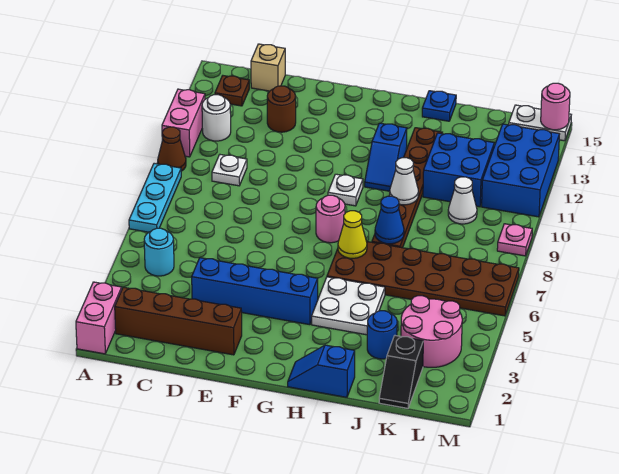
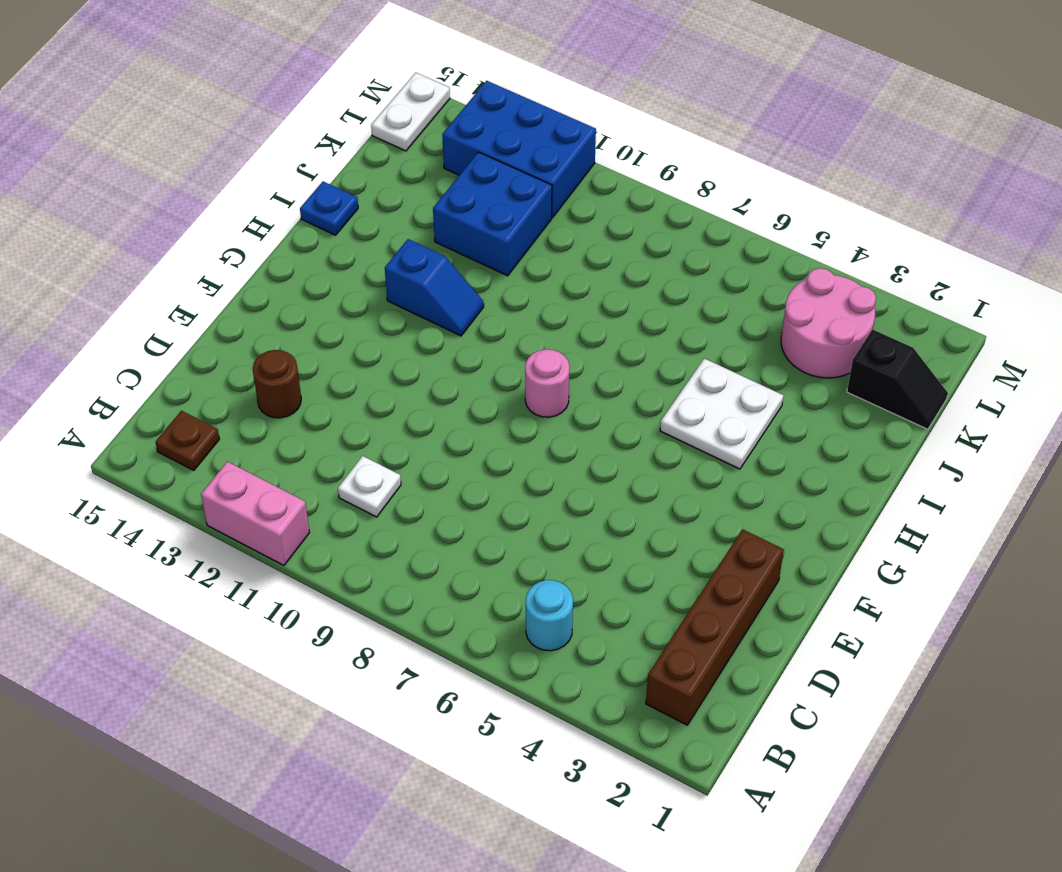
none -> pink brick A1:A2 level 1
none -> cyan plate A7:A9 level 1
none -> brown cone A10 level 1
none -> white round brick B12 level 1

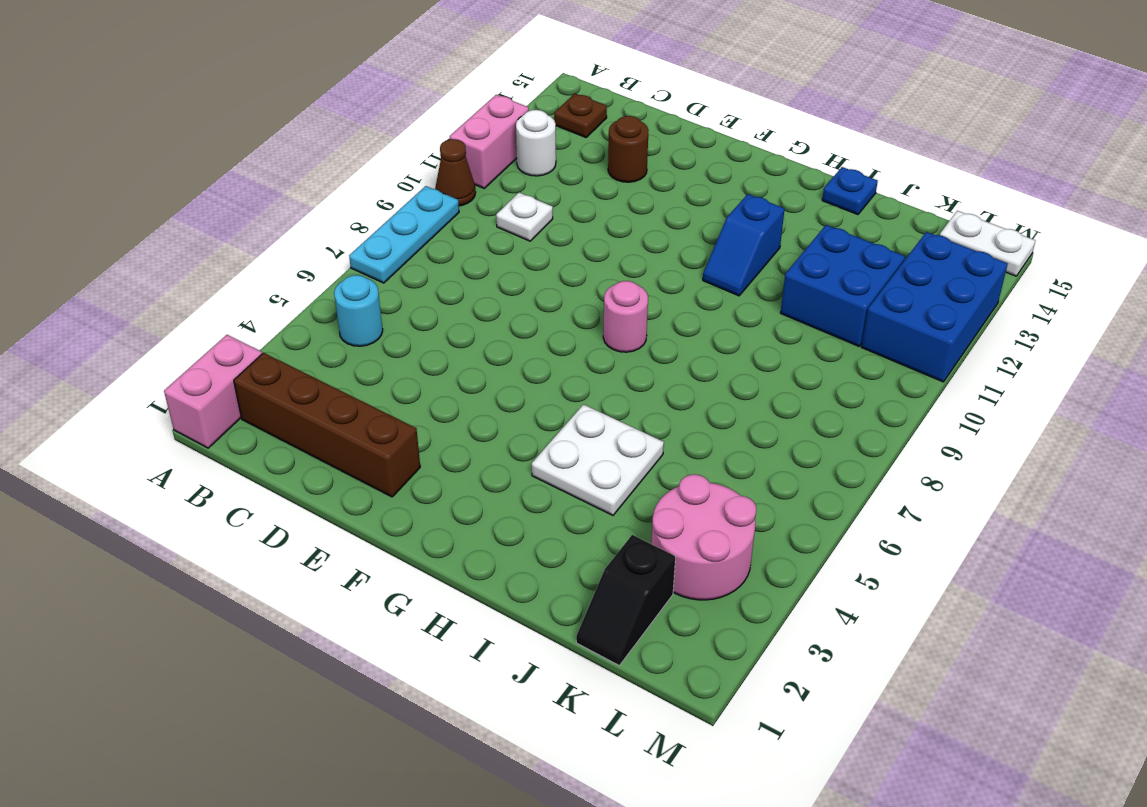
none -> tan brick C15 level 1
none -> blue brick D4:G4 level 1
none -> white plate G10 level 1
none -> blue slope H1:I1 level 1 top I

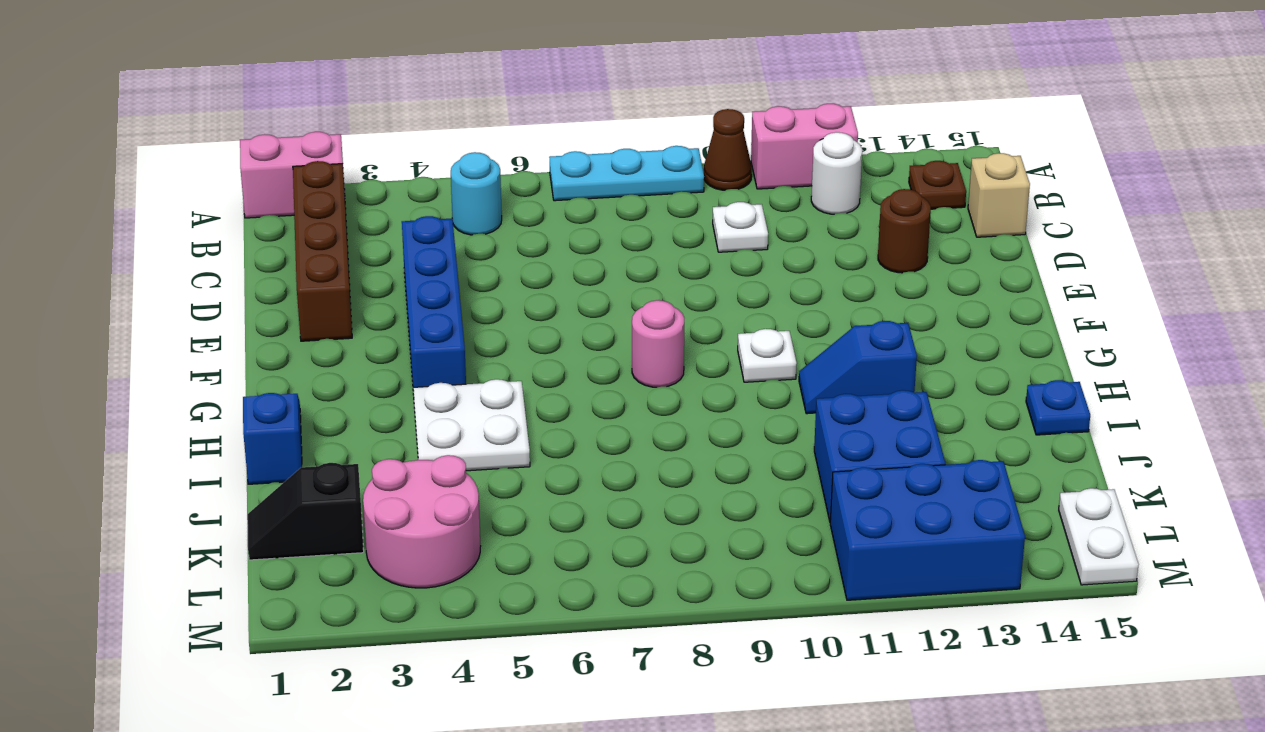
none -> brown plate H6:M7 level 1
none -> brown plate I8:I13 level 1
none -> blue round brick J3 level 1
none -> white cone K10 level 1

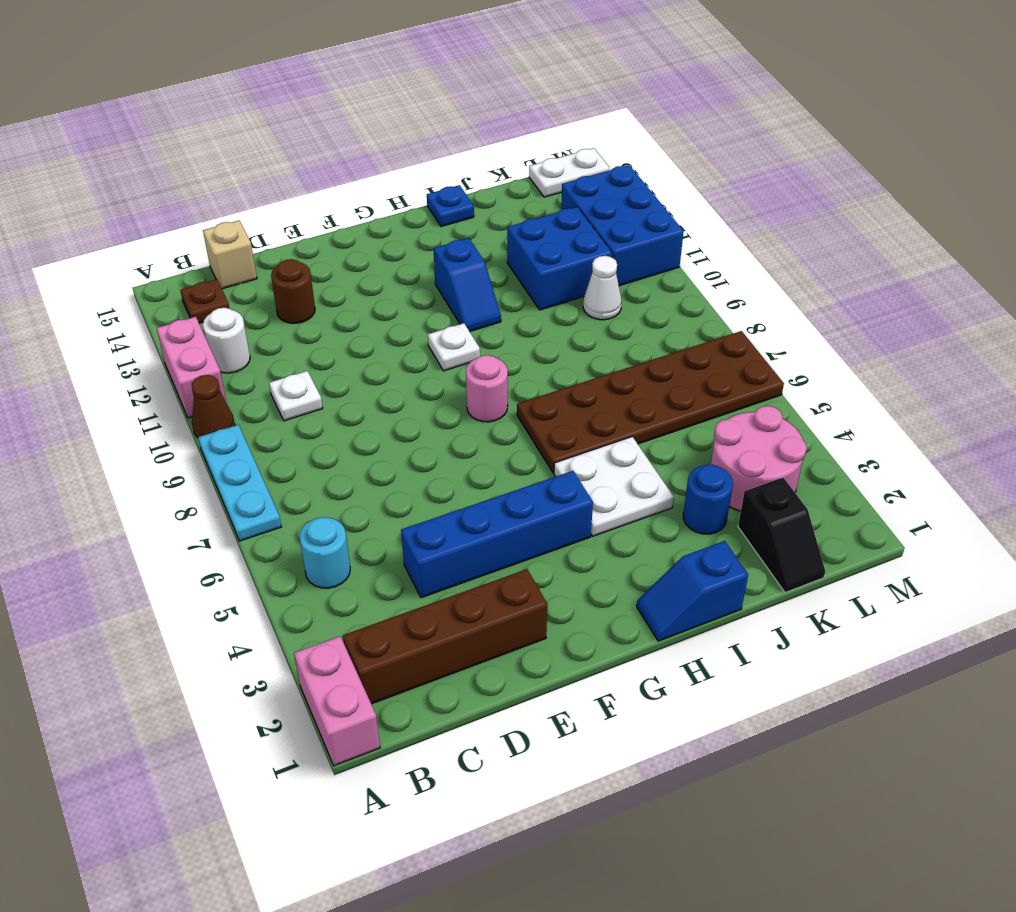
none -> brown plate I8:I13 level 1
none -> pink plate M9 level 1
none -> yellow cone H7 level 2
none -> blue cone I8 level 2

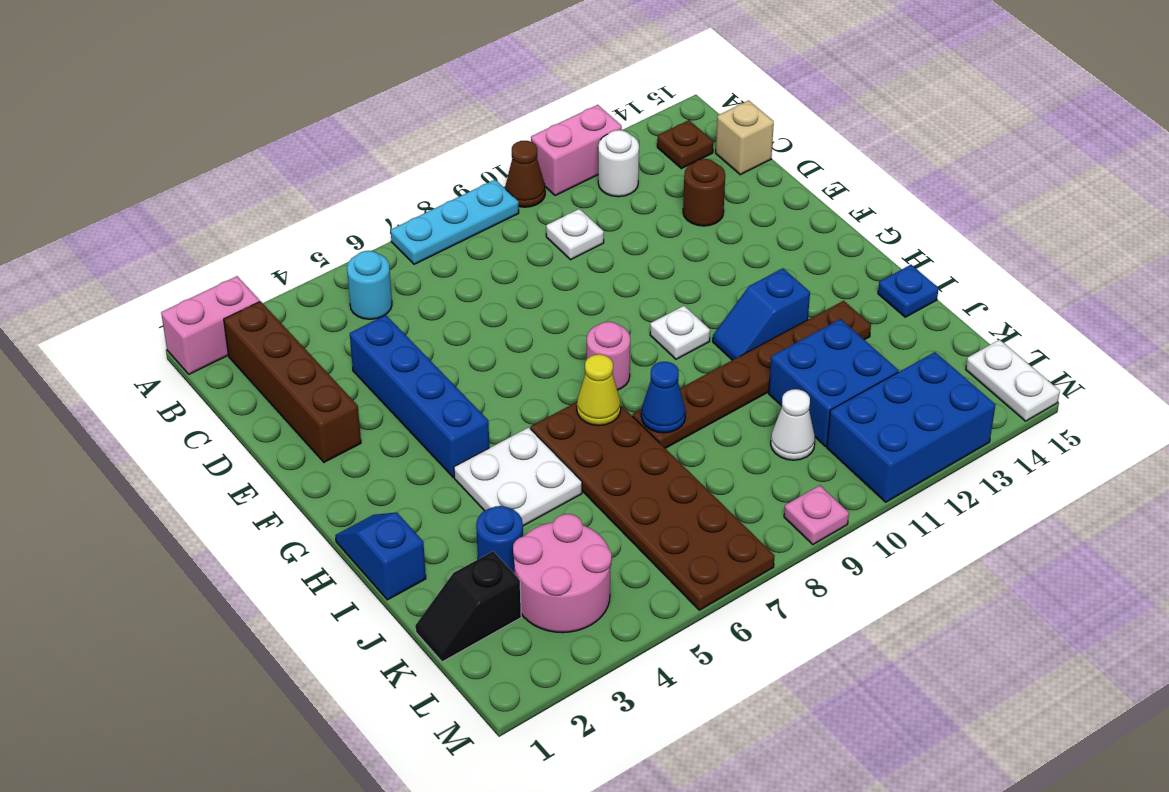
none -> white cone I10 level 2
none -> pink round brick M15 level 2

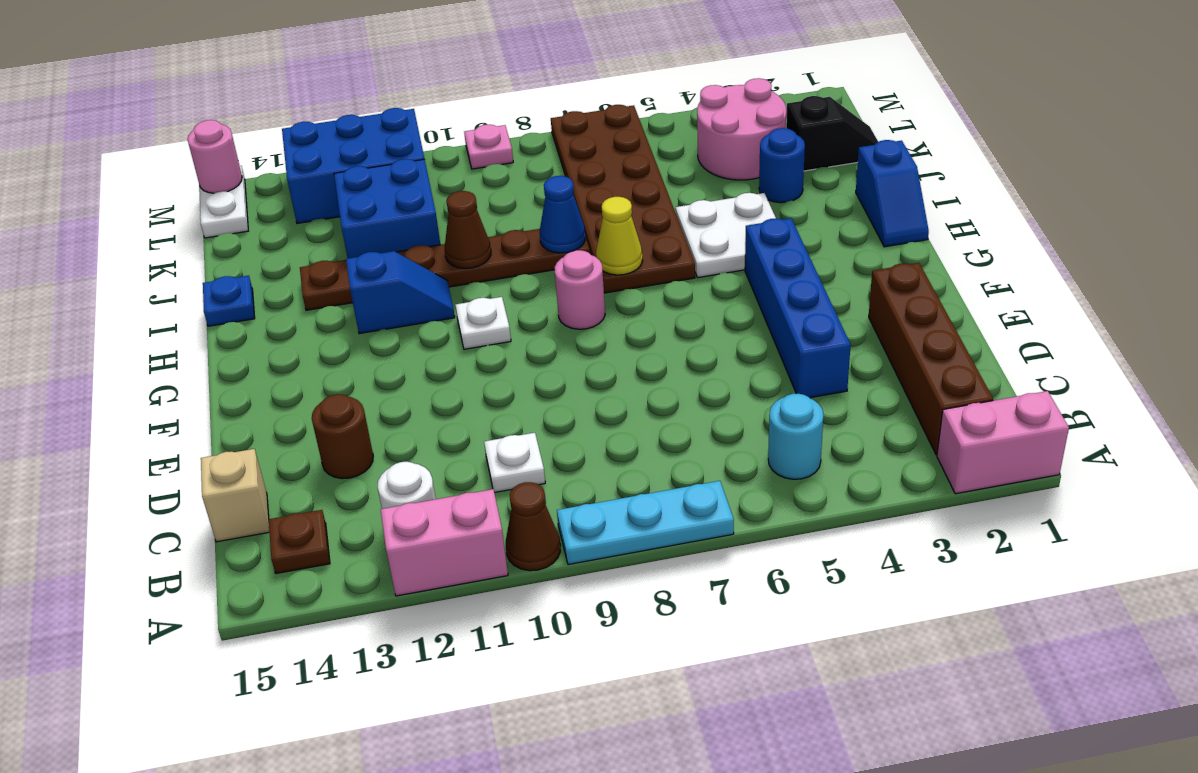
brown cone I10 level 2 -> white cone I10 level 2
none -> white cone K10 level 1

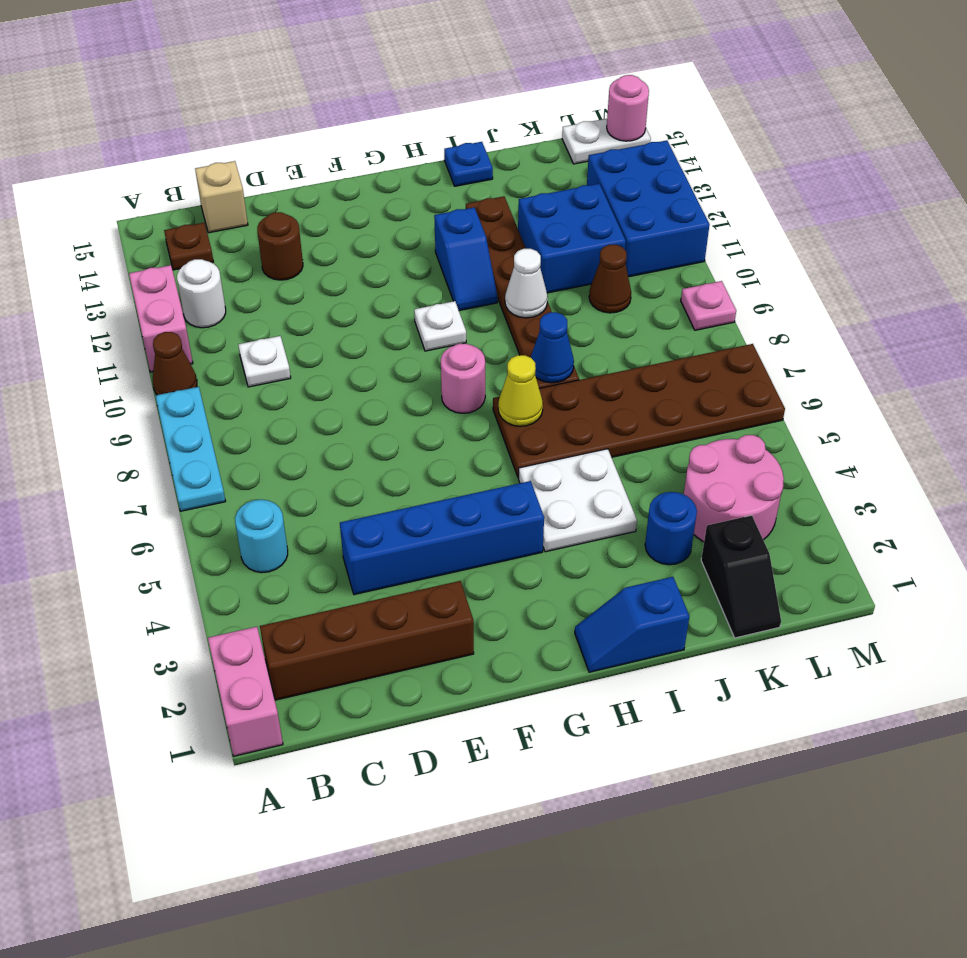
brown cone K10 level 1 -> white cone K10 level 1

